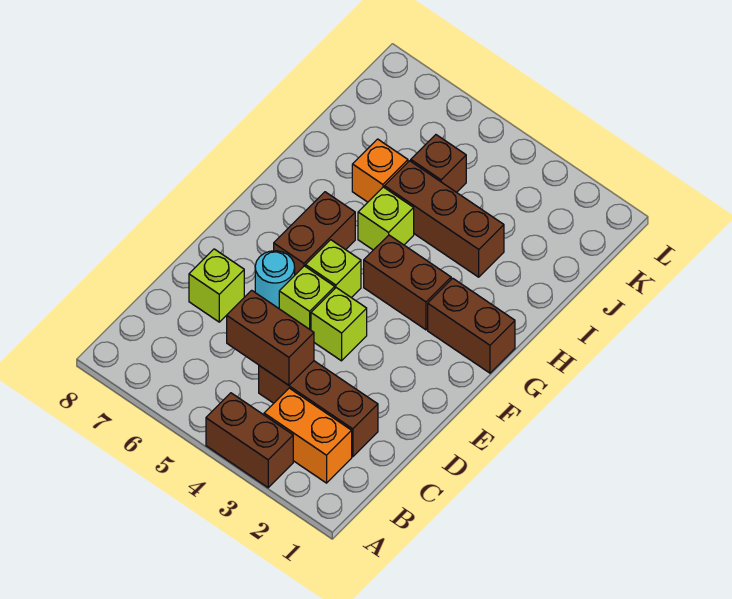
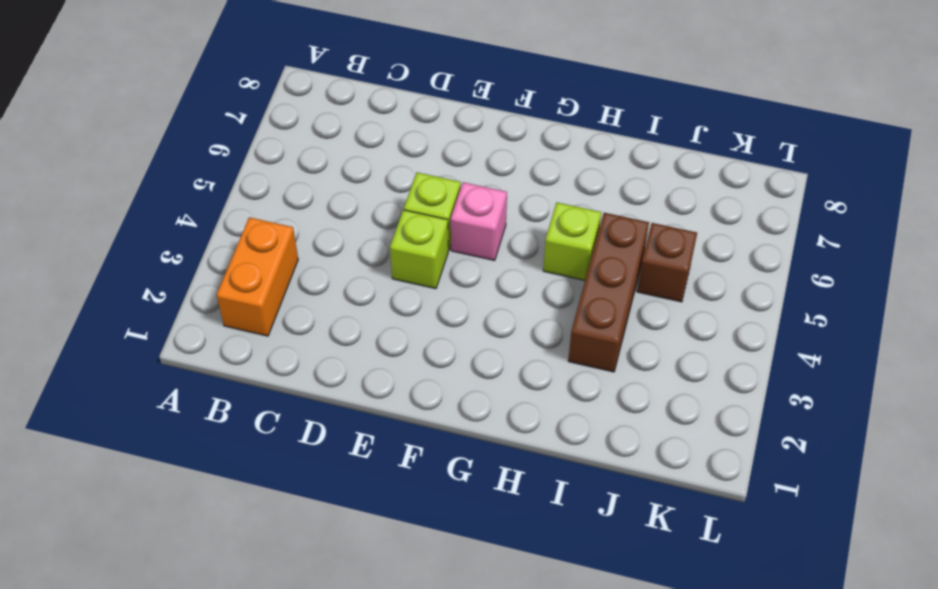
pink brick F5 level 1 -> lime brick F5 level 1
none -> brown brick A3:A4 level 1
none -> brown brick C2:C4 level 1
none -> lime brick D7 level 1

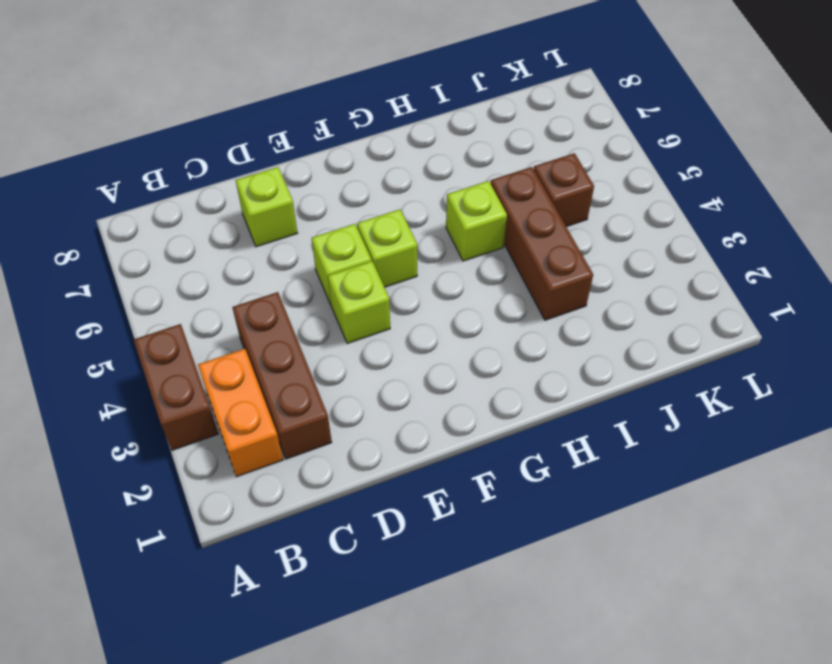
none -> cyan round brick E6 level 1
none -> brown brick F6:G6 level 1
none -> brown brick G1:G2 level 1

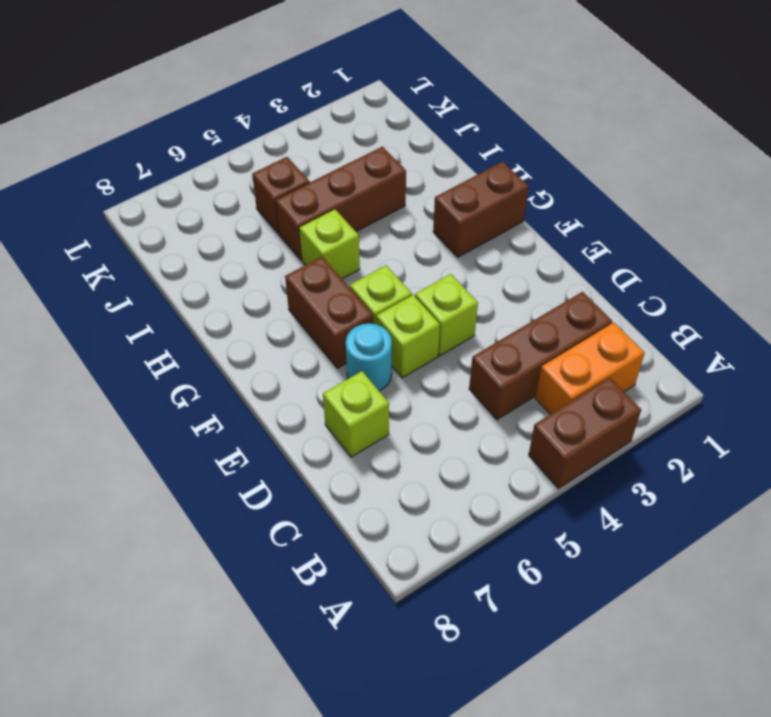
none -> brown brick G3:G4 level 1
none -> orange brick I6 level 1
none -> brown brick C4:C5 level 2

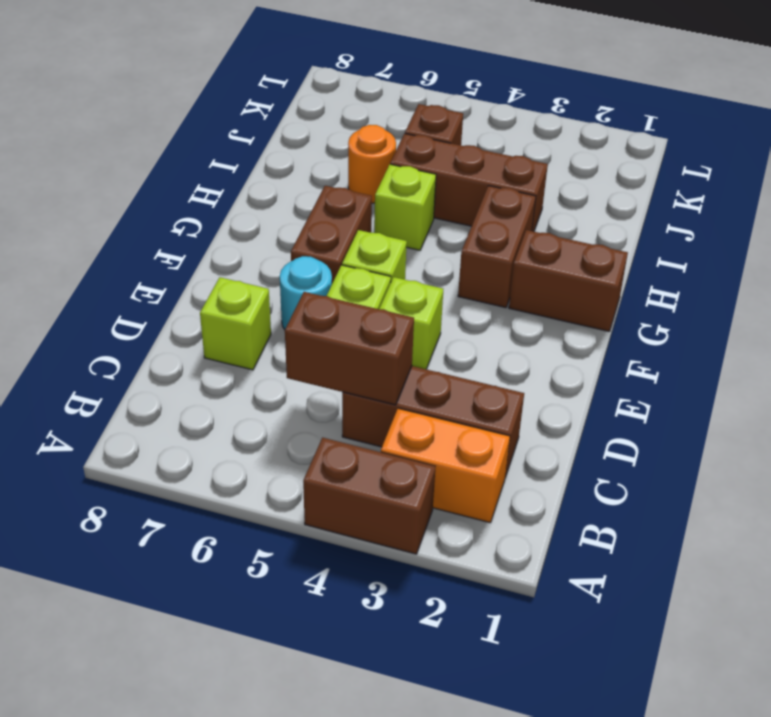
brown brick G3:H3 level 1 -> brown brick G3:G4 level 1
orange round brick I6 level 1 -> orange brick I6 level 1

